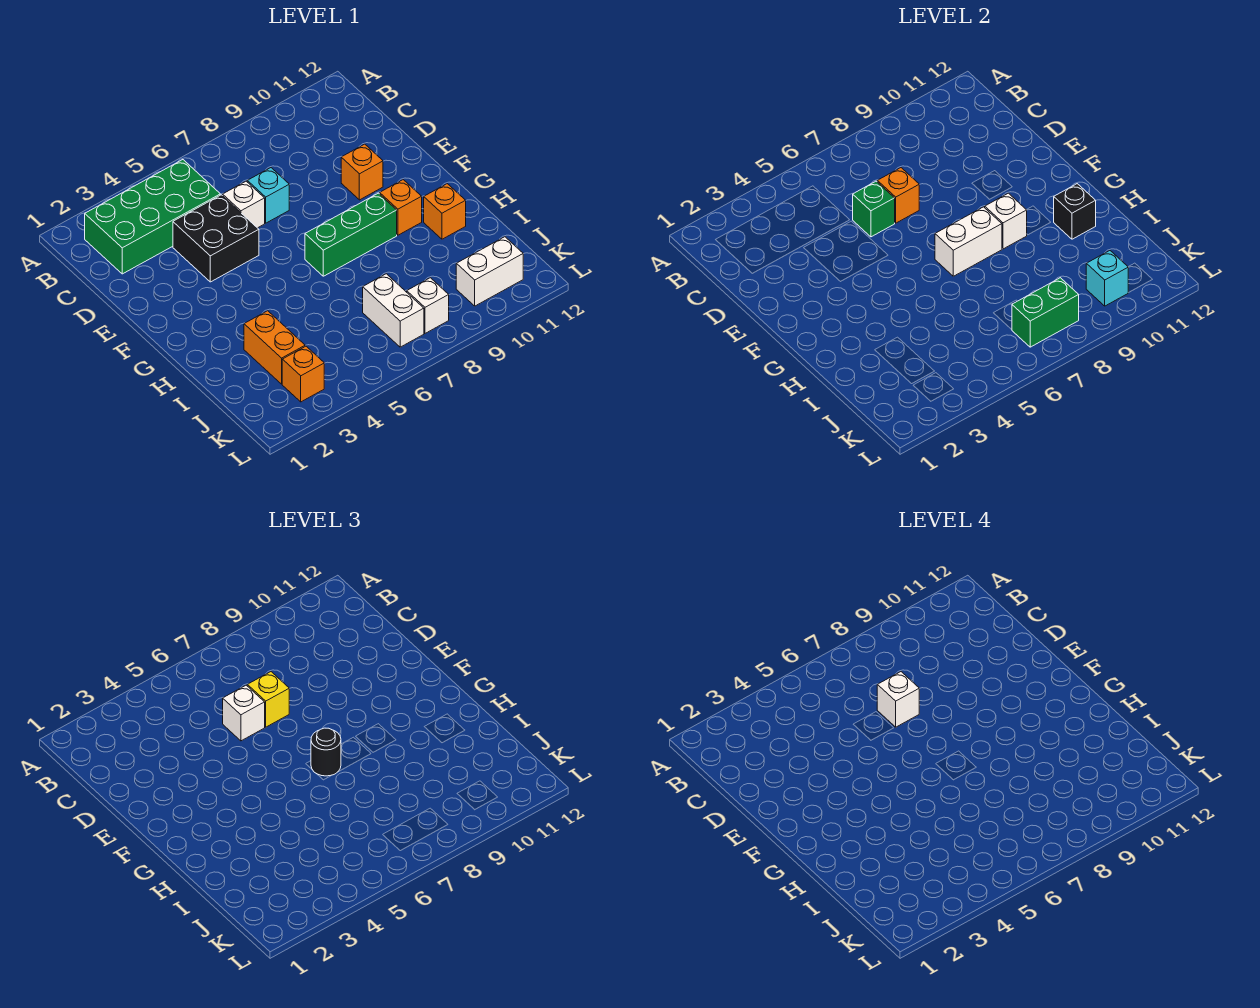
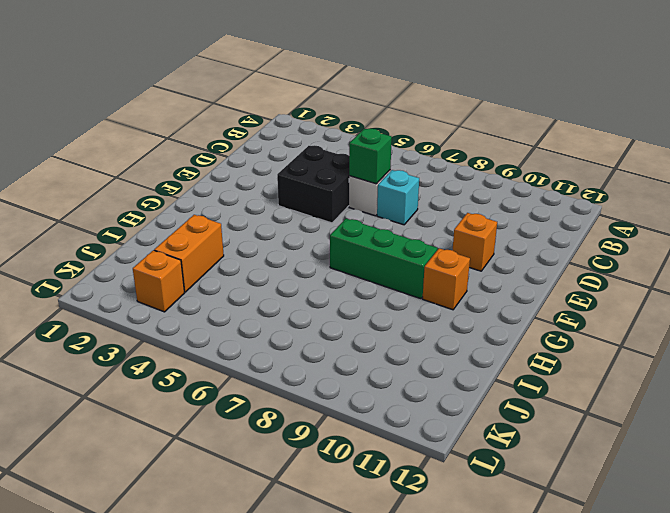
none -> green brick B2:C5 level 1
none -> orange brick H11 level 1
none -> white brick J7:K7 level 1

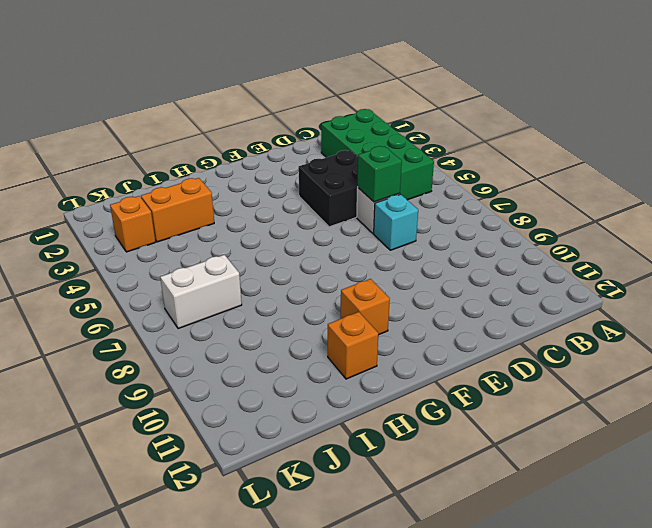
none -> orange brick E10 level 1
none -> green brick G7:G9 level 1
none -> white brick K8 level 1

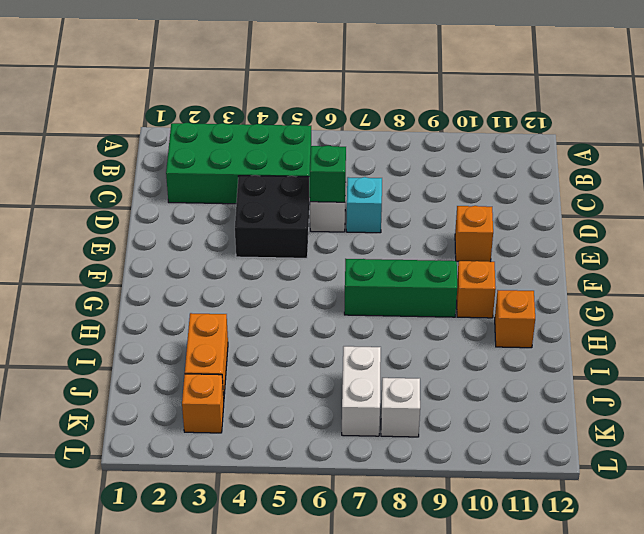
none -> white brick K10:K11 level 1
none -> orange brick D7 level 2
none -> white brick G7:G8 level 2

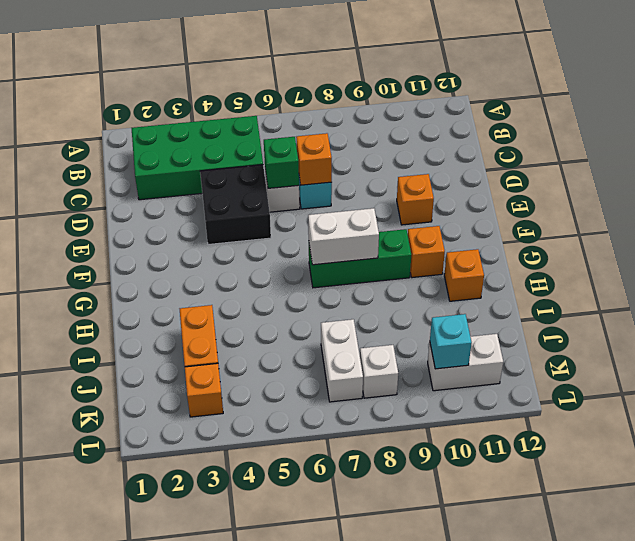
none -> white brick G9 level 2
none -> black brick H11 level 2
none -> green brick K7:K8 level 2

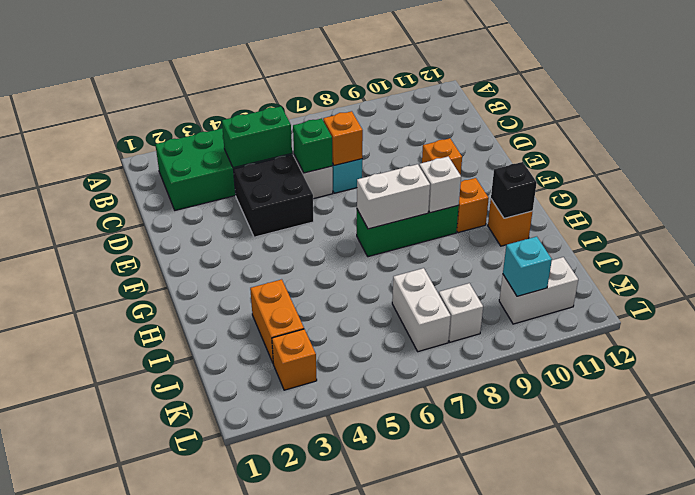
green brick C4:C5 level 2 -> green brick K7:K8 level 2
none -> white brick D6 level 3
none -> yellow brick D7 level 3
none -> black round brick G7 level 3

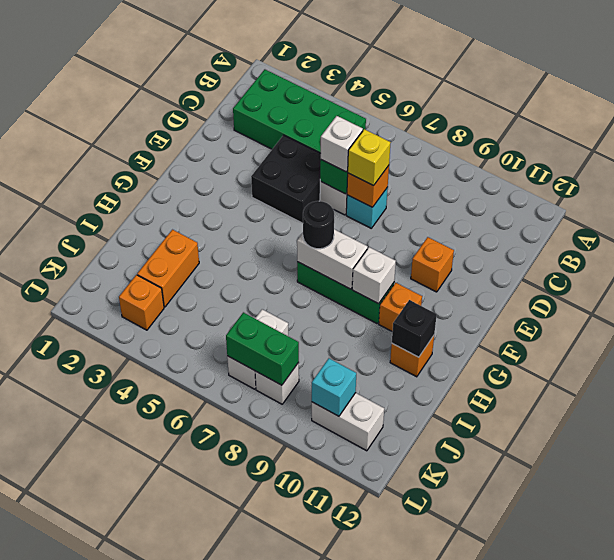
none -> white brick D7 level 4

